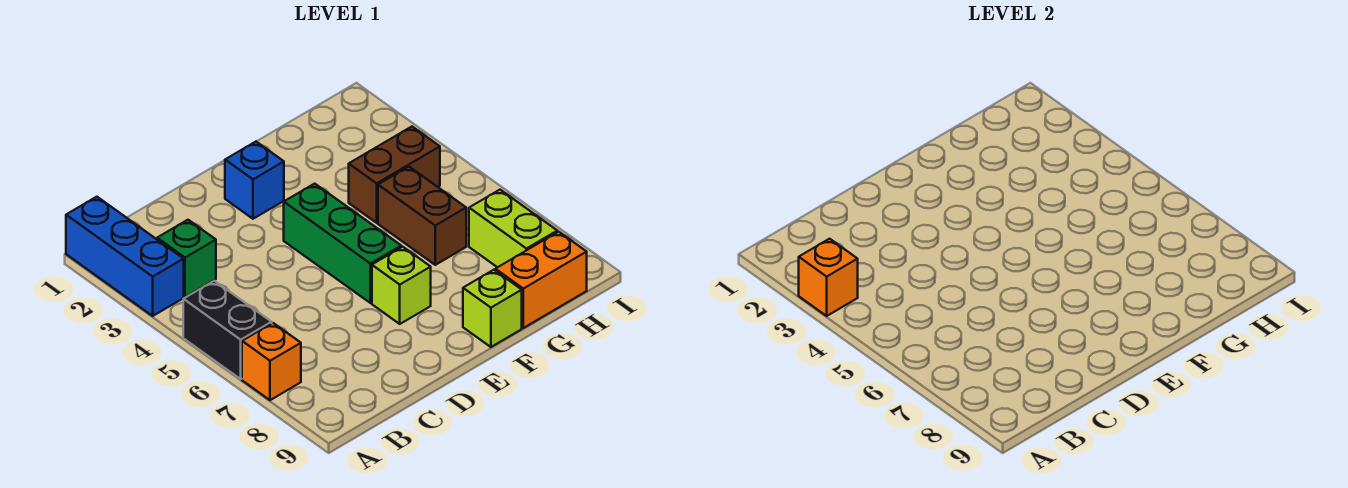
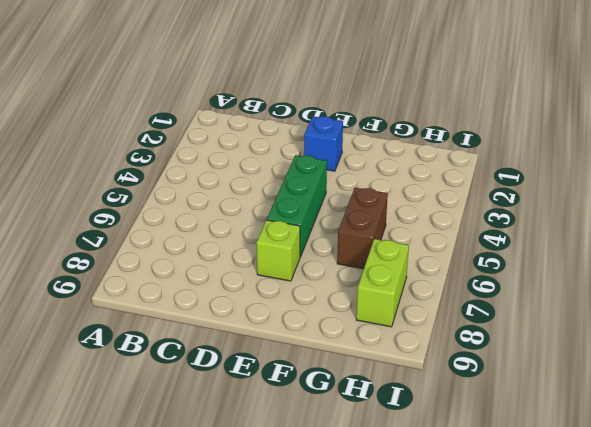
none -> blue brick A1:A3 level 1
none -> black brick A5:A6 level 1
none -> orange brick A7 level 1

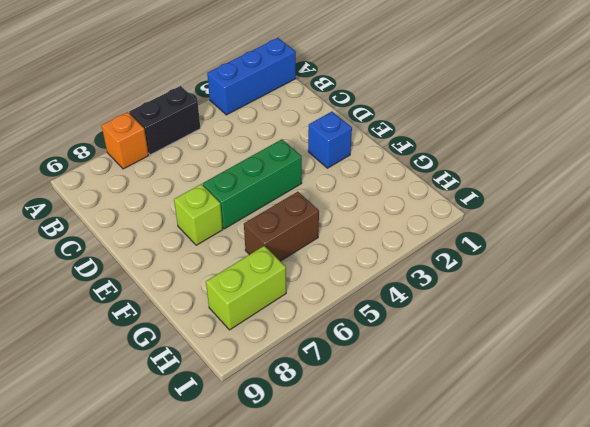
none -> green brick B3 level 1
none -> lime brick F9 level 1
none -> brown brick G4:H4 level 1

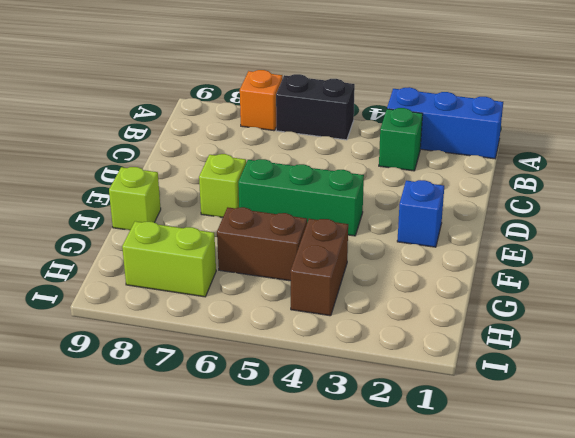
none -> orange brick G9:H9 level 1
none -> orange brick A3 level 2

